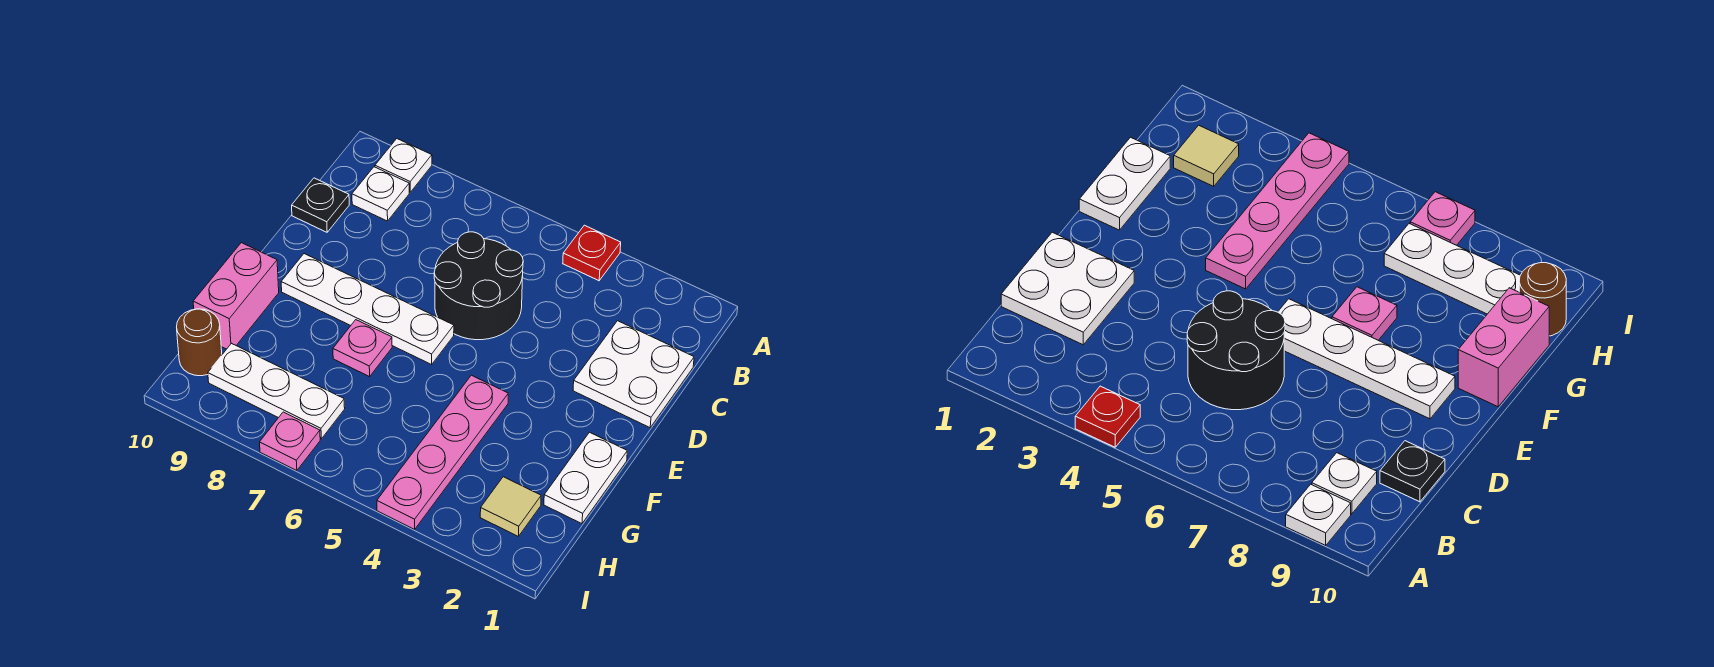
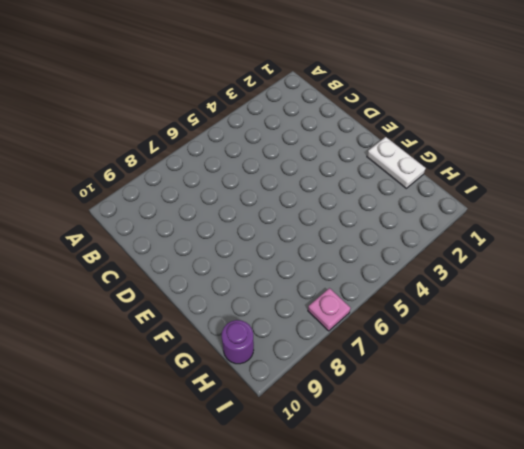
purple round brick H10 level 1 -> brown round brick H10 level 1
none -> red plate A4 level 1
none -> white plate A9 level 1
none -> white plate B9 level 1

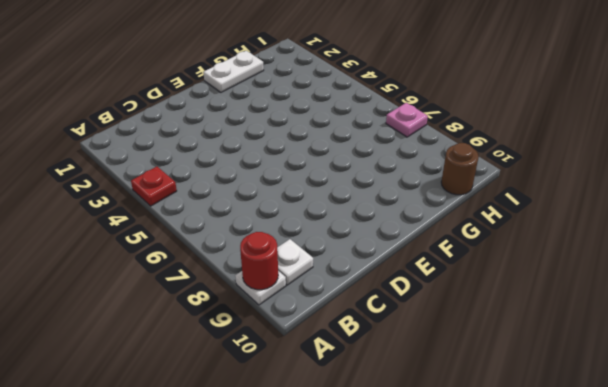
red round brick A9 level 2 -> none
none -> white plate C1:D2 level 1
none -> black round brick C5:D6 level 1
none -> black plate C10 level 1

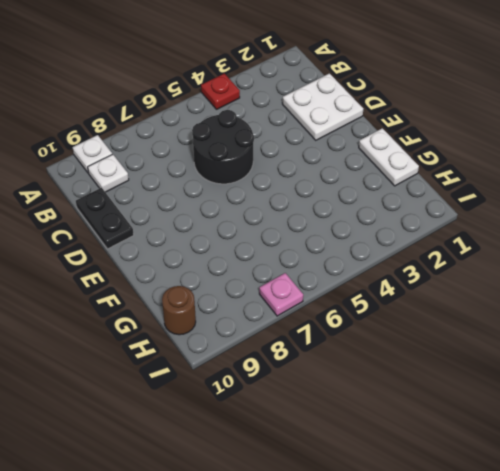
black plate C10:D10 level 1 -> black plate C10 level 1
none -> white plate E6:E9 level 1
none -> pink plate F4:I4 level 1
none -> pink plate F7 level 1

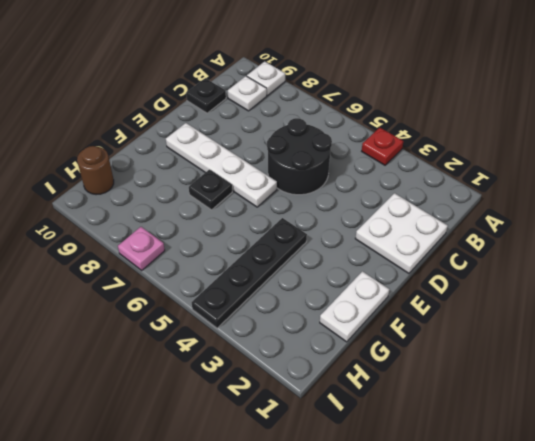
black plate F4:I4 level 1 -> pink plate F4:I4 level 1
black plate F7 level 1 -> pink plate F7 level 1
none -> pink brick F10:G10 level 1
none -> tan tile H2 level 1
none -> white plate H7:H9 level 1

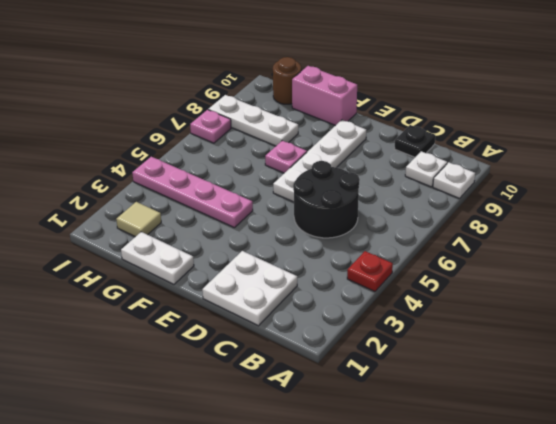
white plate G8:I8 level 1 -> white plate H7:H9 level 1

